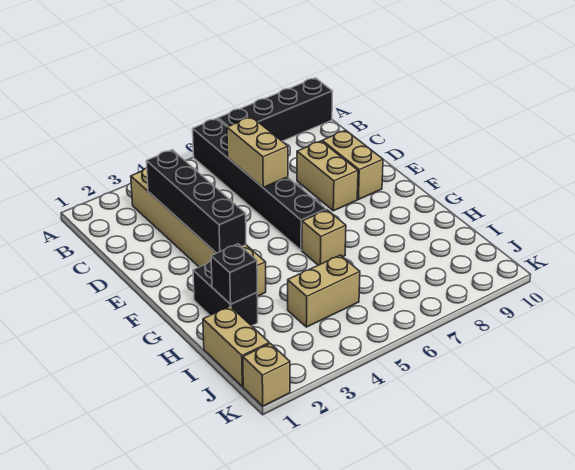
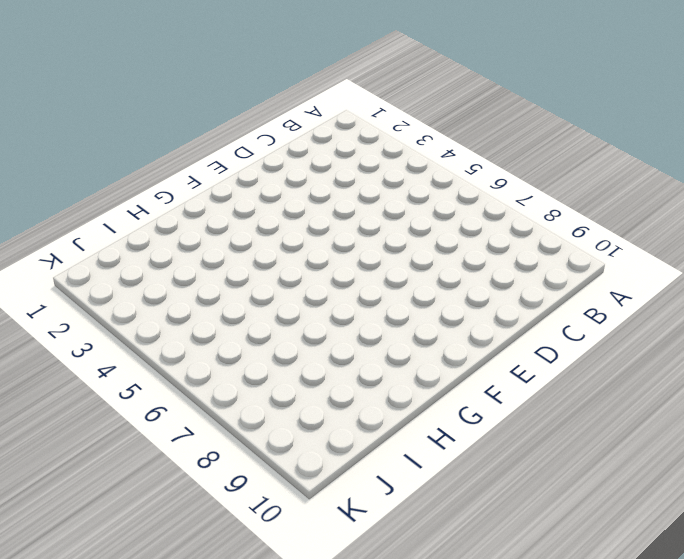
none -> black brick A6:F6 level 1
none -> black brick A7:A10 level 1
none -> tan brick B3:G3 level 1

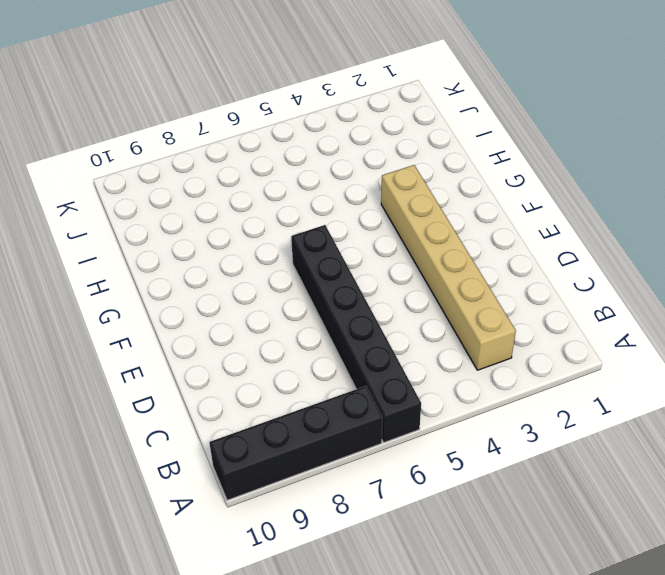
none -> tan brick D8:E8 level 1
none -> tan brick D9:E9 level 1
none -> black brick G2:H2 level 1

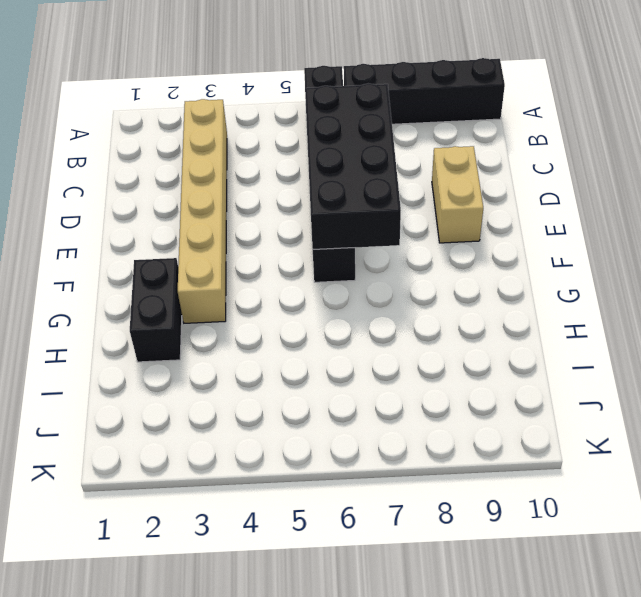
black brick C6:F7 level 2 -> tan brick C6:D6 level 2
none -> tan brick D8:E8 level 1
none -> tan brick G6 level 1
none -> tan brick I1:J1 level 1

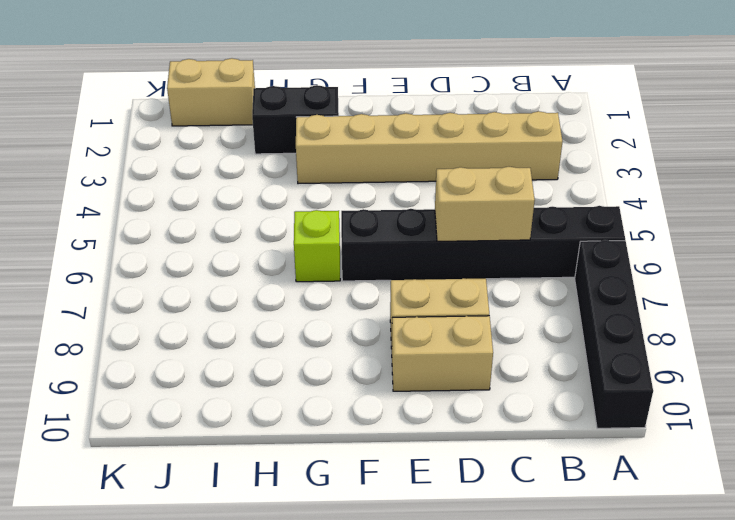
lime brick G6 level 1 -> tan brick G6 level 1
none -> tan brick I4:I5 level 1
none -> tan brick K1 level 1
none -> black brick C3:F3 level 2

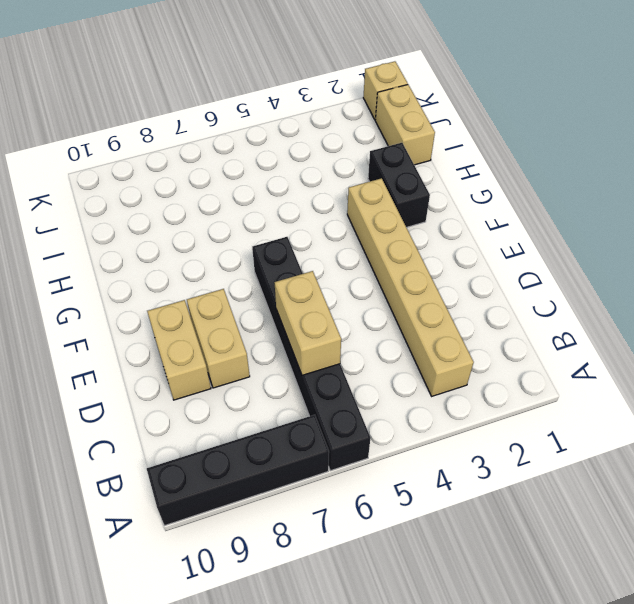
none -> tan brick G6 level 1
none -> tan brick I4:I5 level 1
none -> black brick C3:F3 level 2

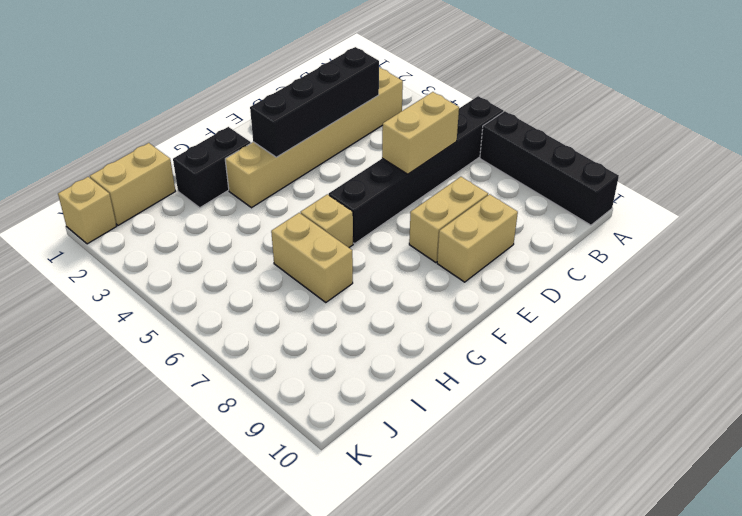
tan brick H6:H7 level 1 -> tan brick I4:I5 level 1
none -> black brick H2 level 2

